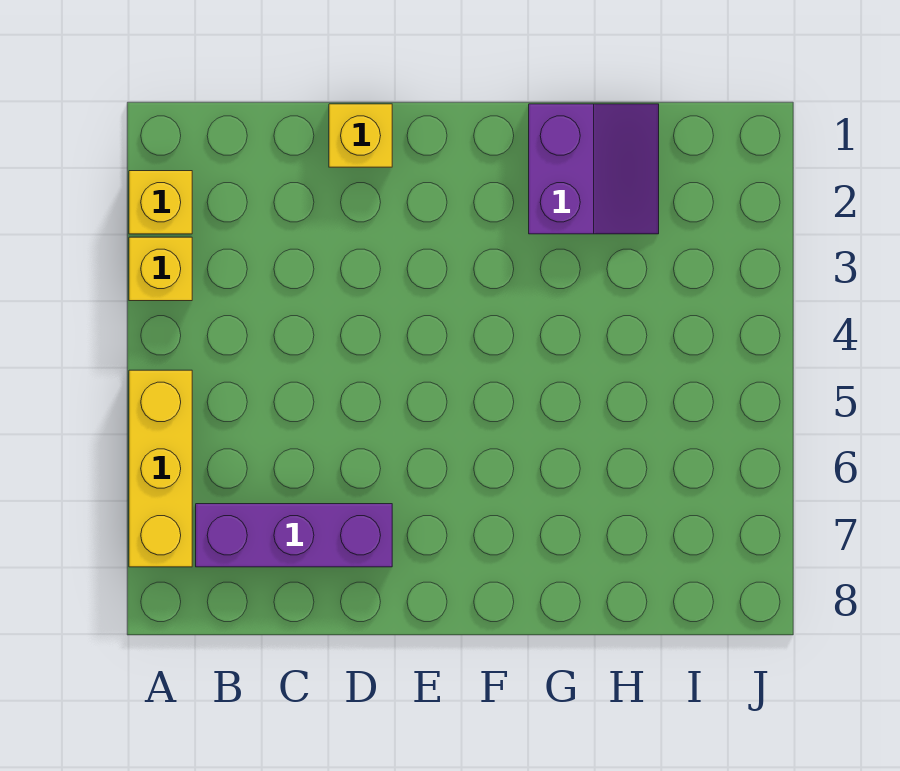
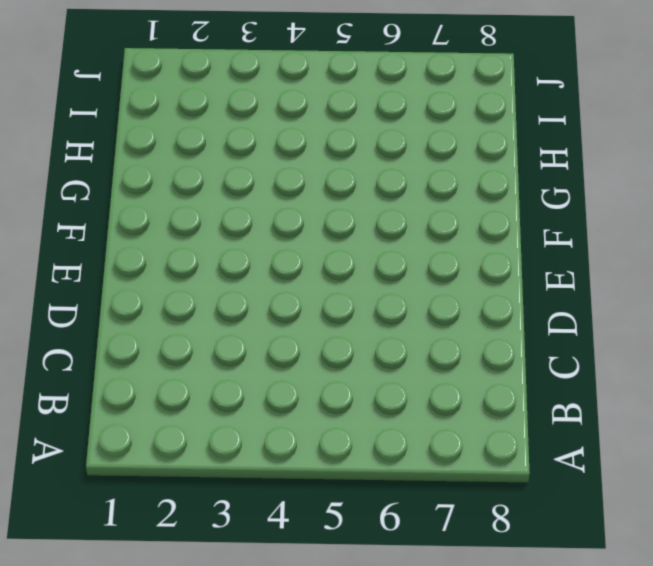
none -> yellow brick A2 level 1
none -> yellow brick A3 level 1

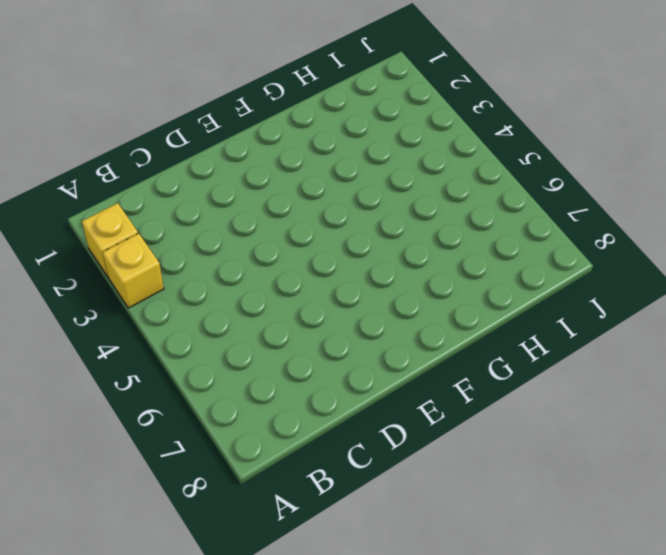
none -> yellow brick A5:A7 level 1
none -> purple brick B7:D7 level 1

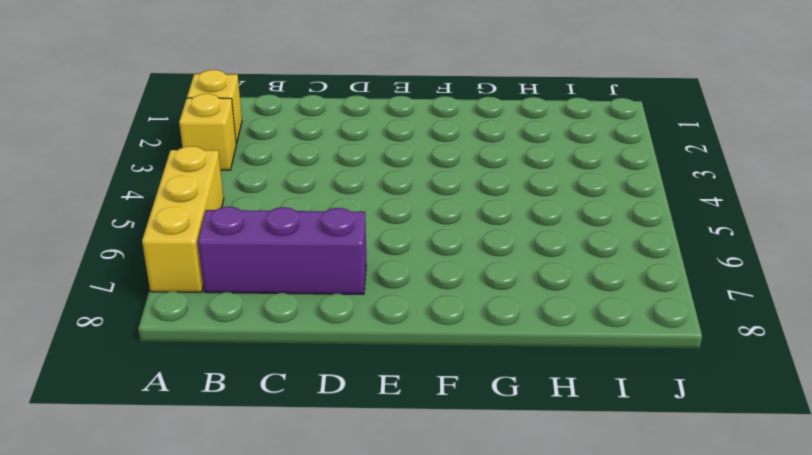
none -> yellow brick D1 level 1
none -> purple slope G1:H2 level 1 top G

